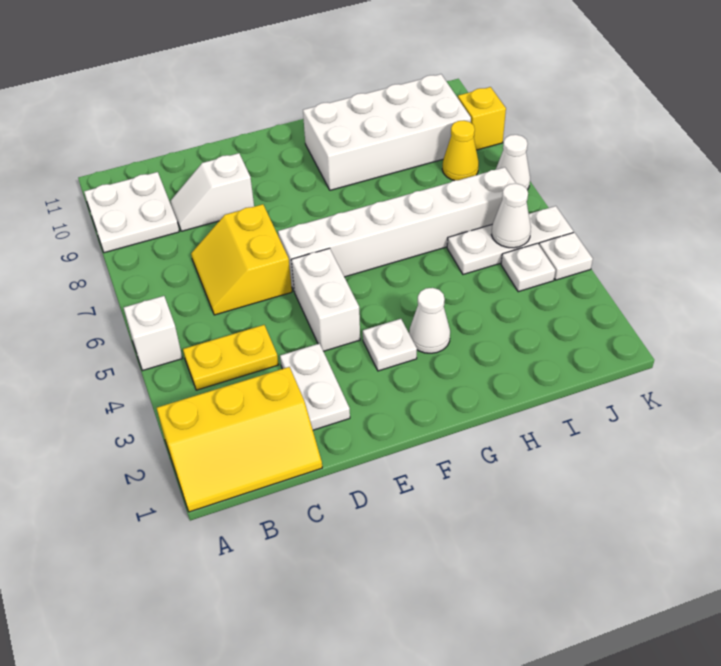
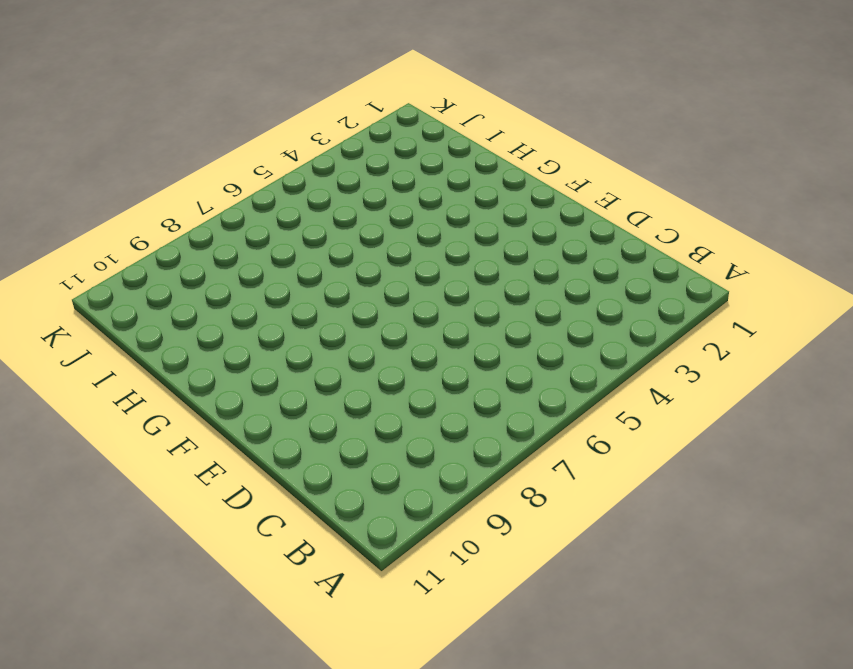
none -> yellow slope A1:C2 level 1 top 2
none -> white brick A5 level 1
none -> white plate A9:B10 level 1

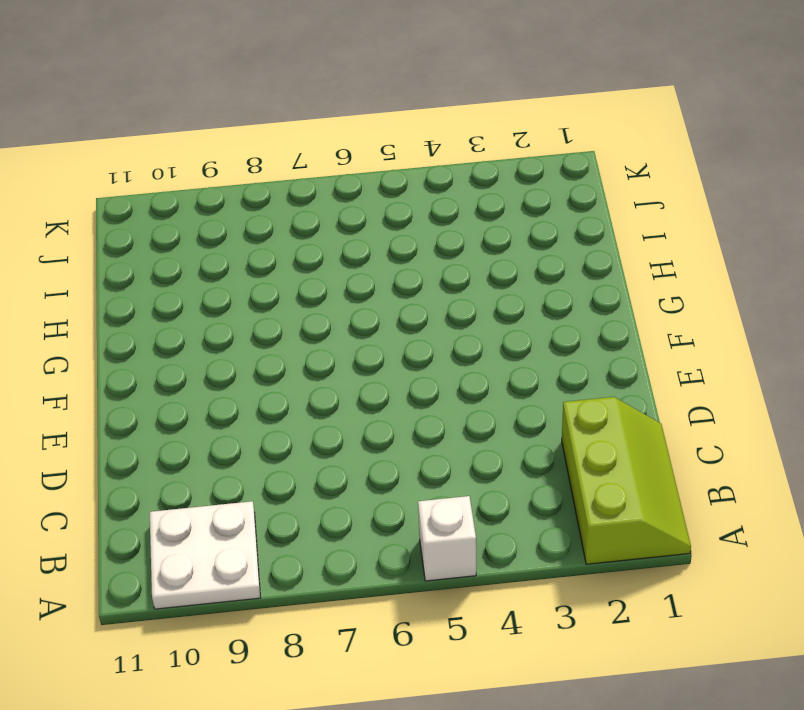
lime slope A1:C2 level 1 top 2 -> yellow slope A1:C2 level 1 top 2
none -> yellow plate B4:C4 level 1
none -> yellow slope C6:D7 level 1 top D
none -> white slope C9:D9 level 1 top D

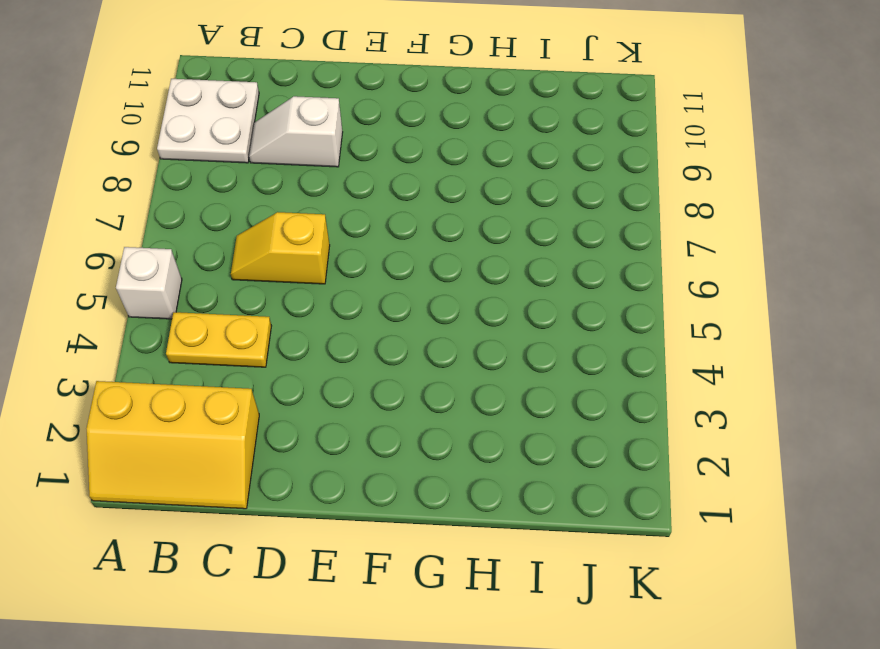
yellow slope C6:D6 level 1 top D -> yellow slope C6:D7 level 1 top D
none -> white plate D2:D3 level 1
none -> white brick E4:E5 level 1
none -> white brick E6:J6 level 1

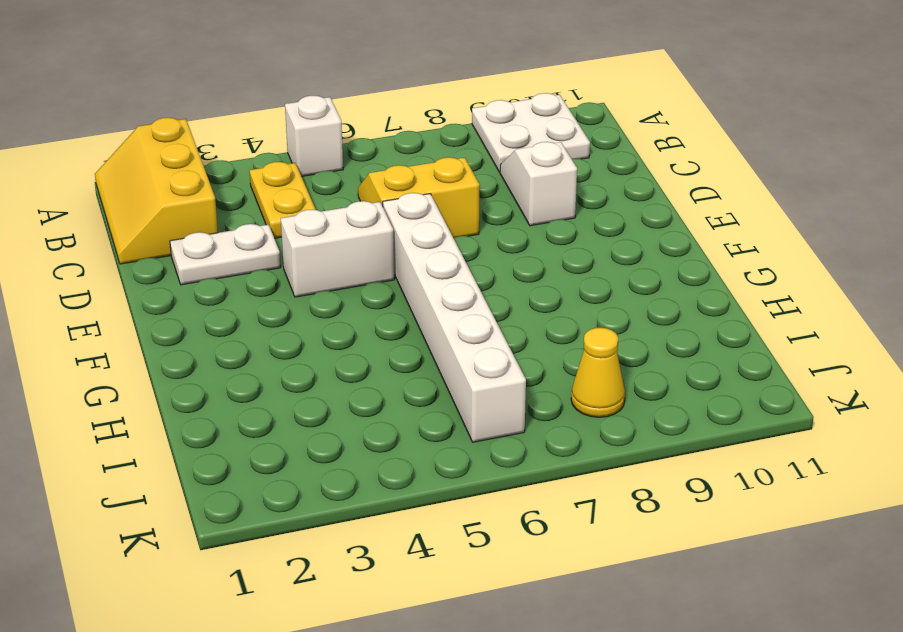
none -> white plate F3 level 1
none -> white cone G3 level 1
none -> white brick G9:J10 level 1

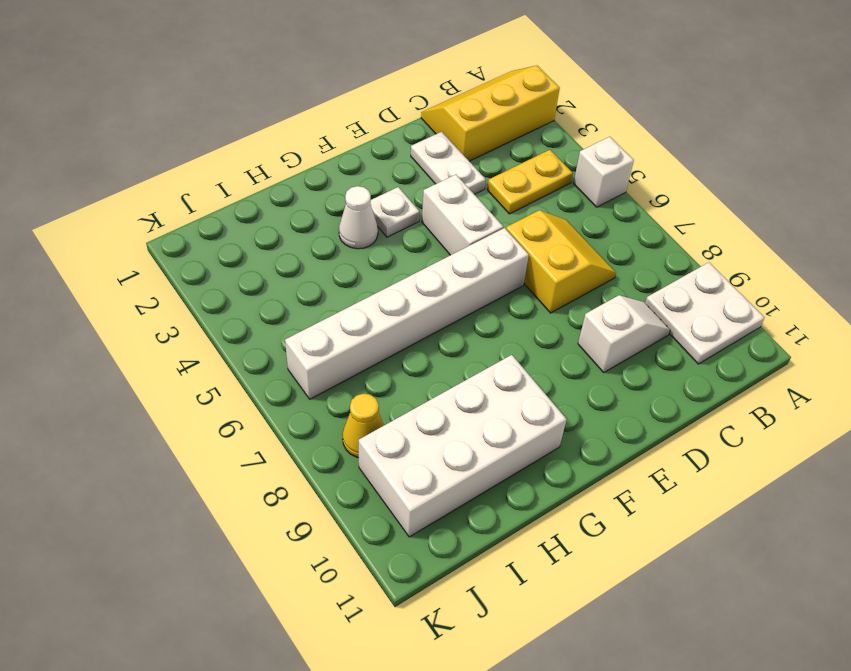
none -> white plate I5:K5 level 1
none -> white plate J4 level 1
none -> white plate K4 level 1

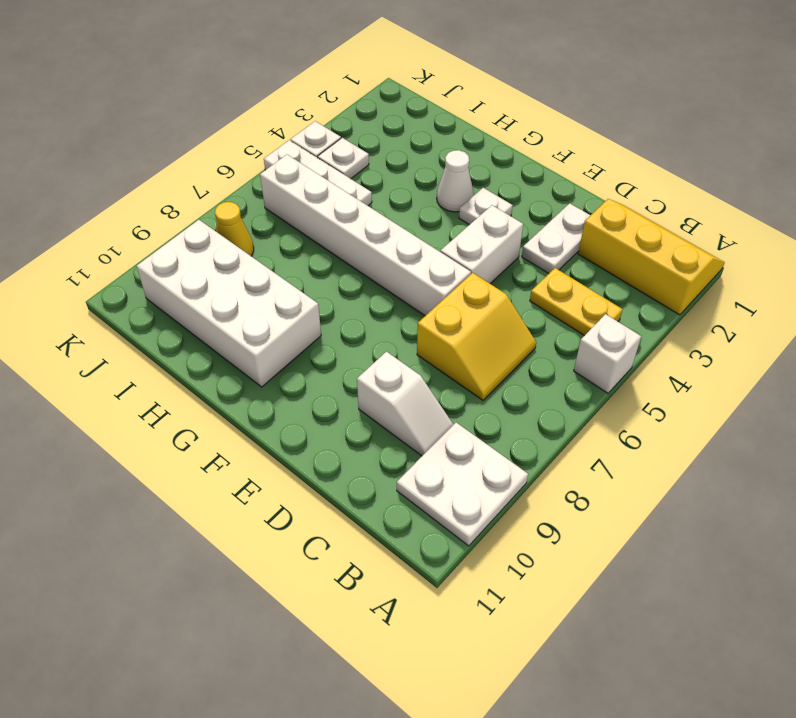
none -> white cone K7 level 1
none -> yellow brick K9 level 1
none -> white cone J5 level 2

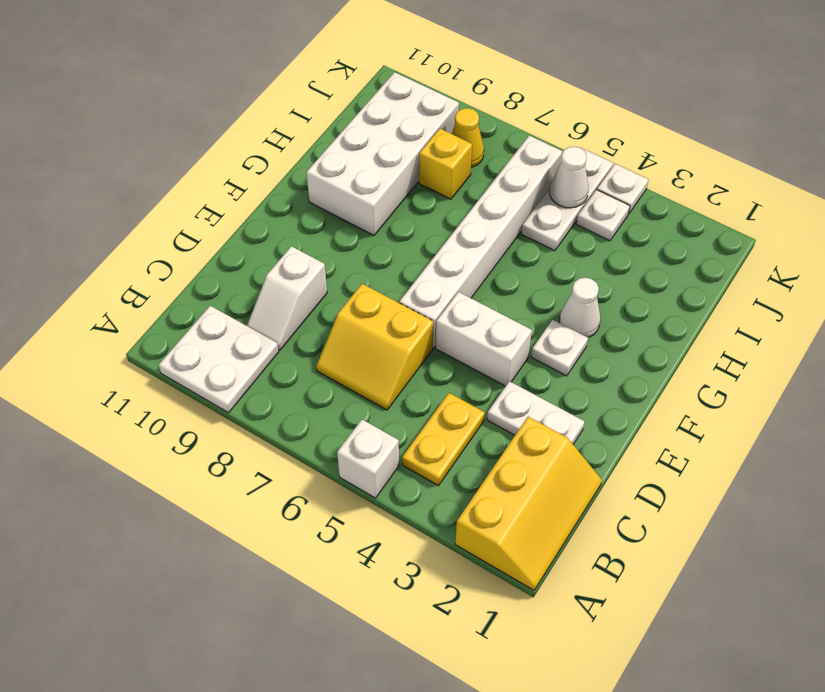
yellow brick I8 level 1 -> yellow brick K9 level 1
none -> white cone K7 level 1

